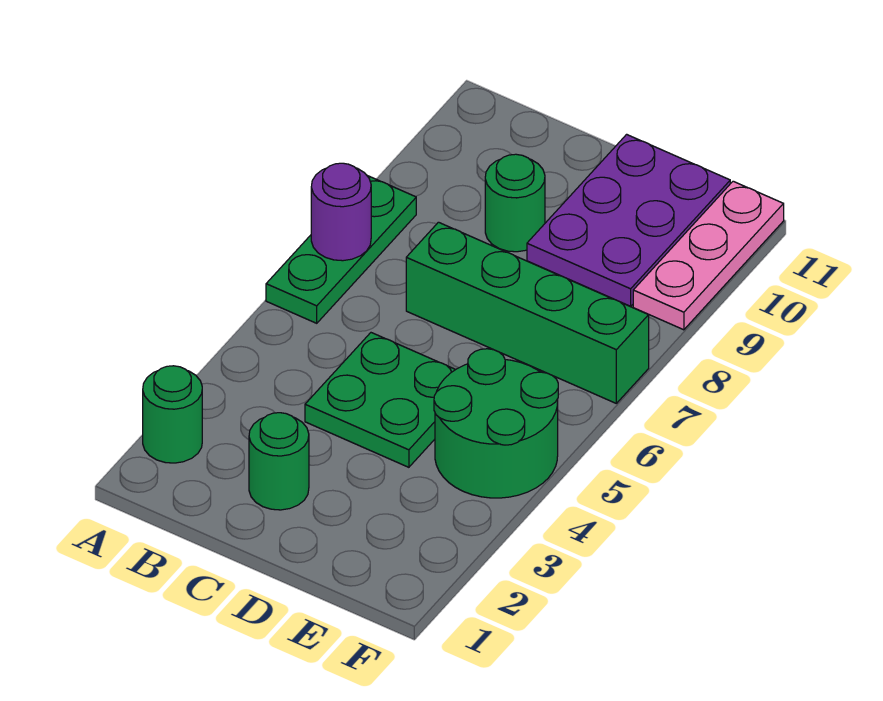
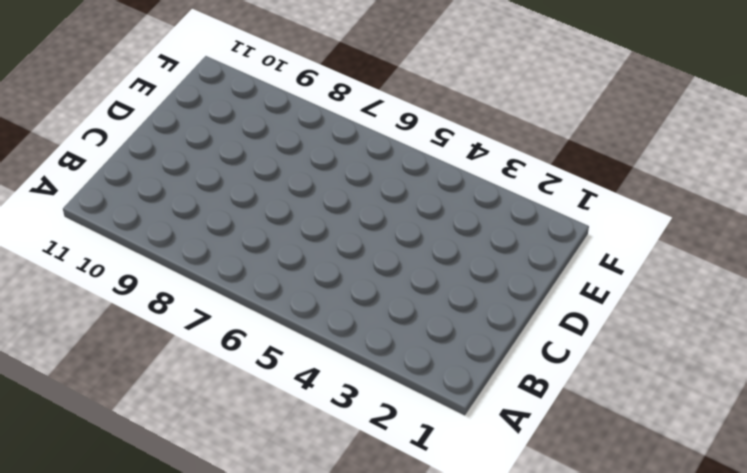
none -> green round brick A2 level 1
none -> green plate A6:A8 level 1

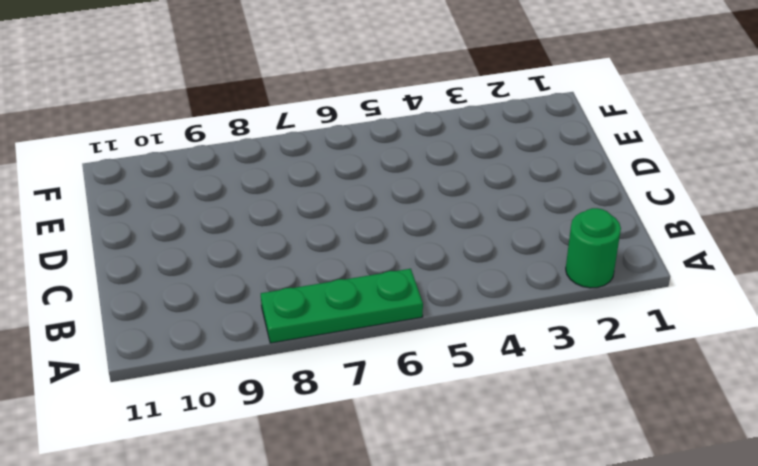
none -> green round brick C2 level 1
none -> green plate C4:D5 level 1

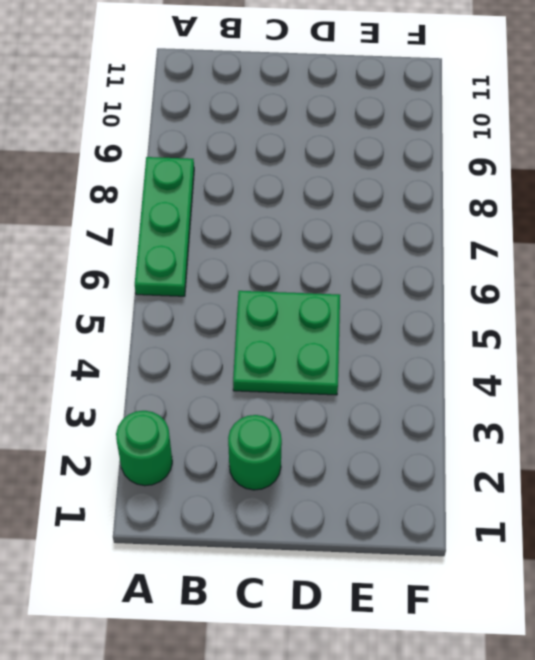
none -> green brick C7:F7 level 1
none -> green round brick C9 level 1

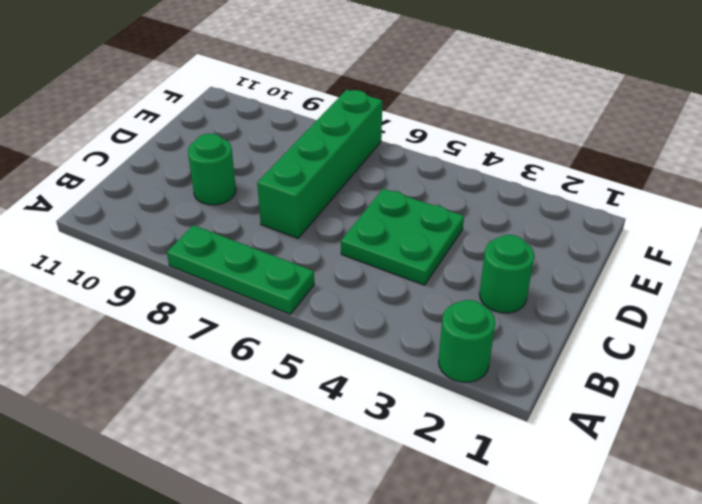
none -> purple plate D9:E11 level 1
none -> green round brick E4:F5 level 1

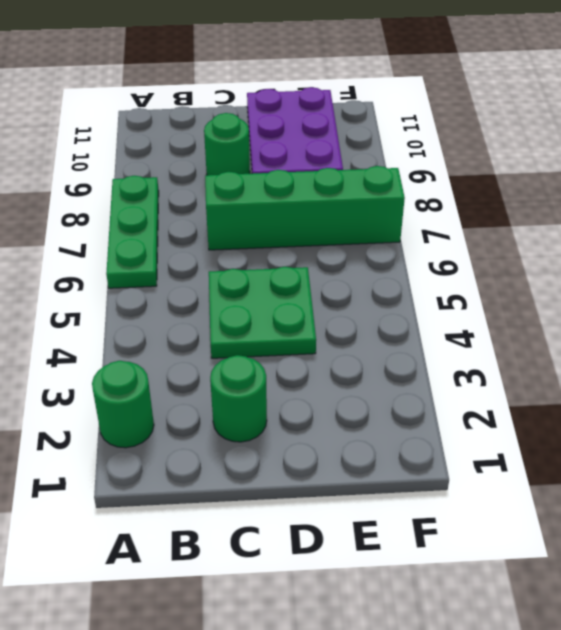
none -> green round brick E4:F5 level 1
none -> pink plate F9:F11 level 1

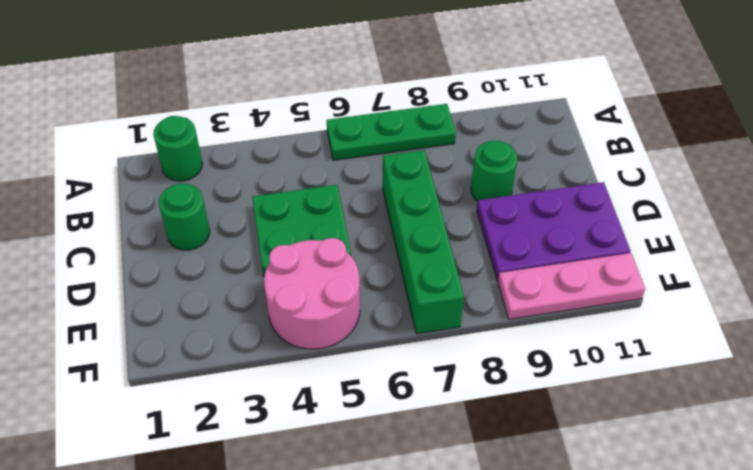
pink round brick E4:F5 level 1 -> green round brick E4:F5 level 1
none -> purple round brick A7 level 2

